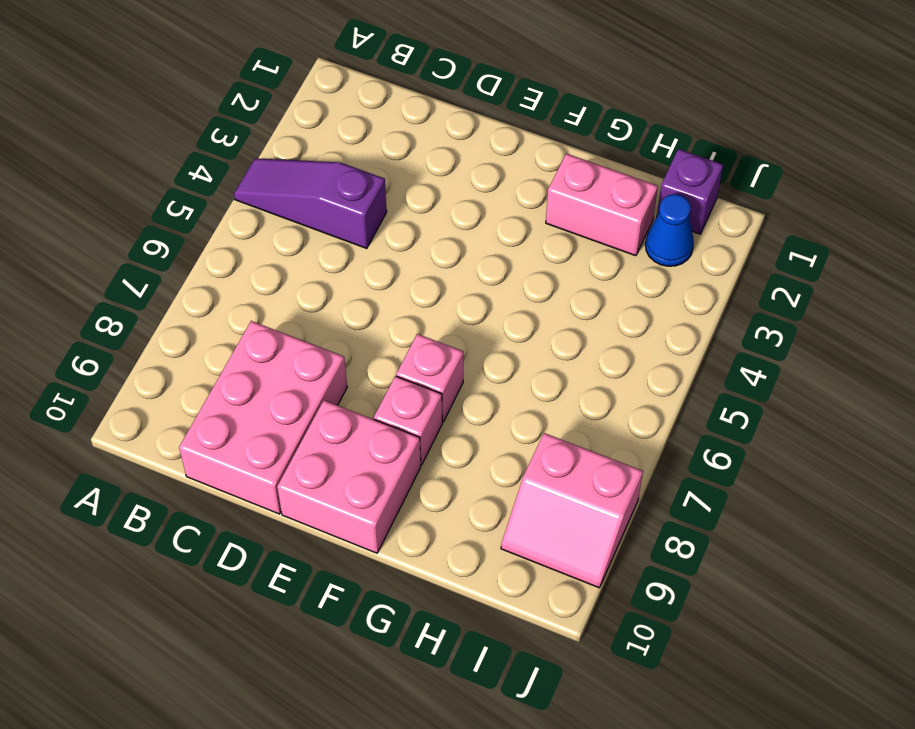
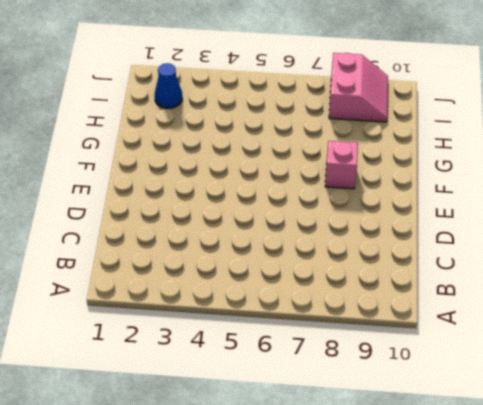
none -> purple slope A4:C4 level 1 top C
none -> pink brick C8:D10 level 1

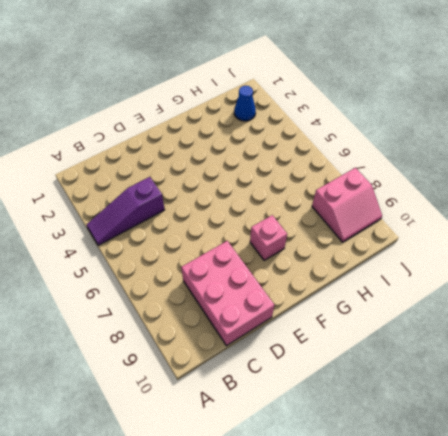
none -> pink brick E9:F10 level 1
none -> pink brick F7 level 1

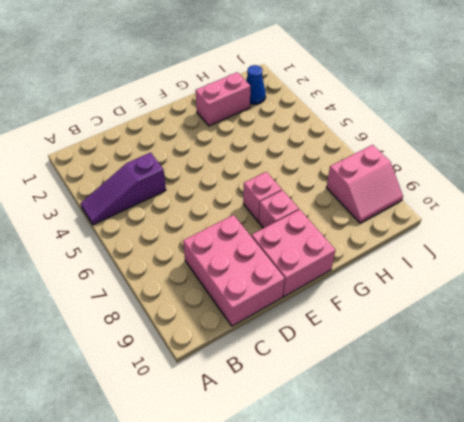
none -> purple brick I1 level 1

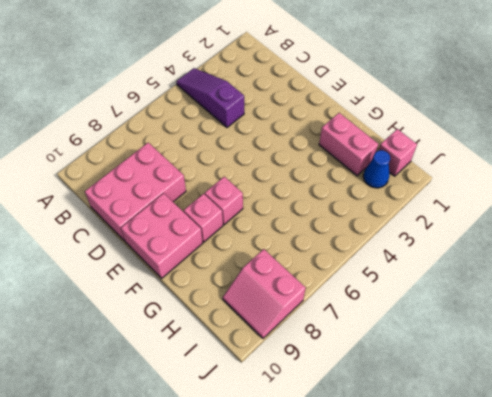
pink brick I1 level 1 -> purple brick I1 level 1

